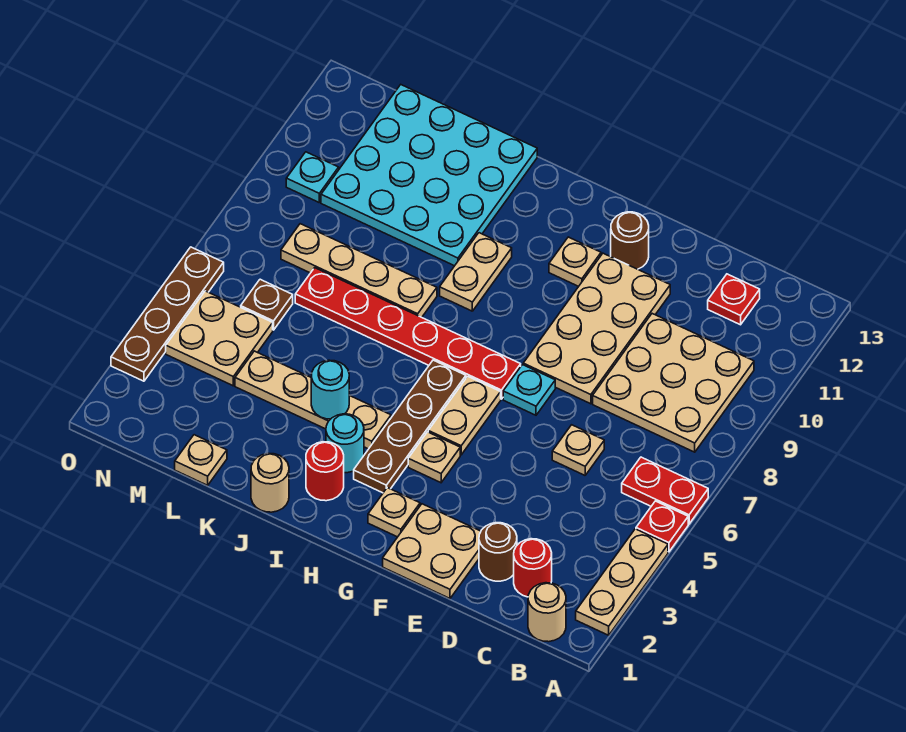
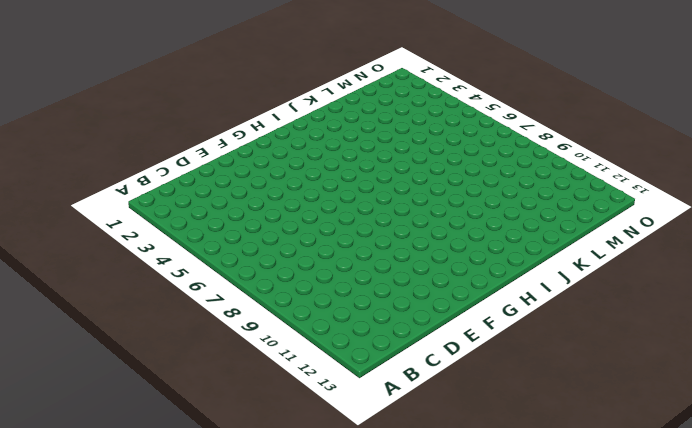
none -> tan plate A2:A4 level 1
none -> red plate A5 level 1
none -> red plate A6:B6 level 1
none -> tan round brick B1 level 1

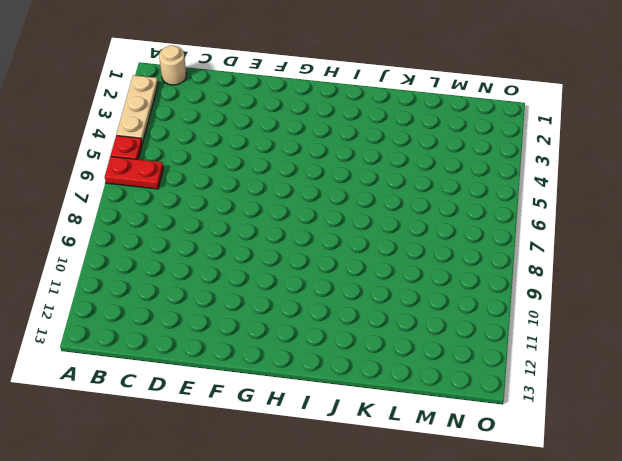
none -> tan plate B8:D10 level 1
none -> red round brick C2 level 1
none -> red plate C12 level 1
none -> brown round brick D2 level 1

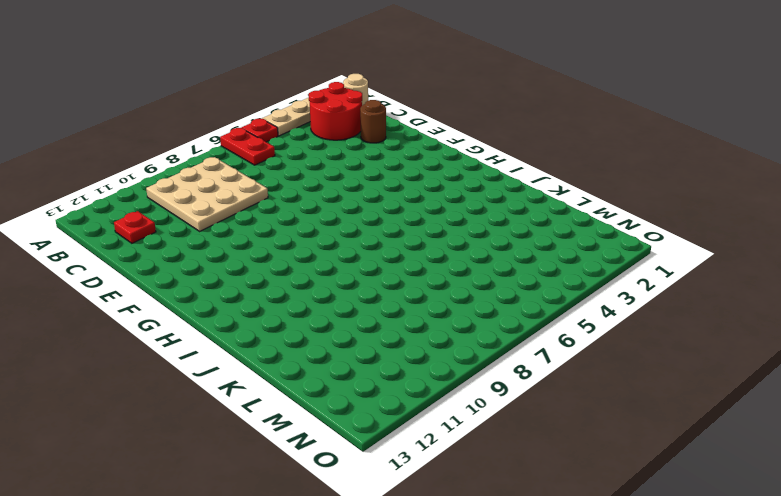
red round brick B2:C3 level 1 -> red round brick C2 level 1
none -> tan plate D6 level 1
none -> tan plate E1:F2 level 1
none -> tan plate E8:F11 level 1
none -> cyan plate F7 level 1

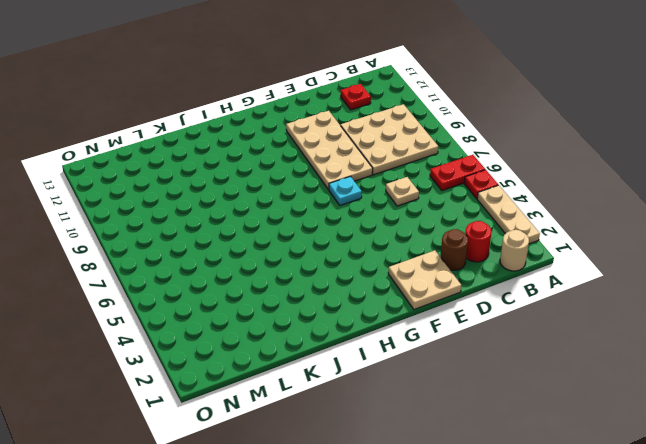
none -> brown round brick F12 level 1
none -> tan plate G2 level 1
none -> tan plate G4 level 1
none -> tan plate G5:G6 level 1

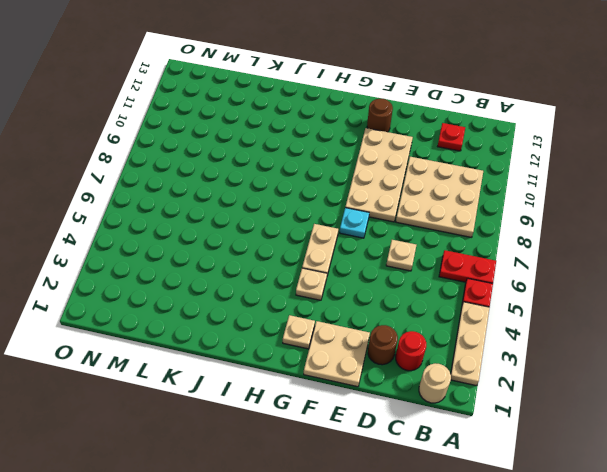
none -> red plate G7:L7 level 1
none -> tan plate G11 level 1
none -> brown plate H3:H6 level 1
none -> red round brick I2 level 1

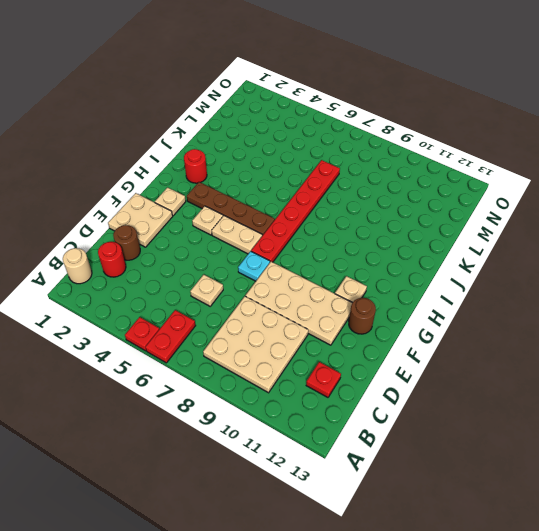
none -> tan plate A2:A4 level 1
none -> cyan round brick I3 level 1
none -> tan plate I4:L4 level 1
none -> tan plate I9:I10 level 1

